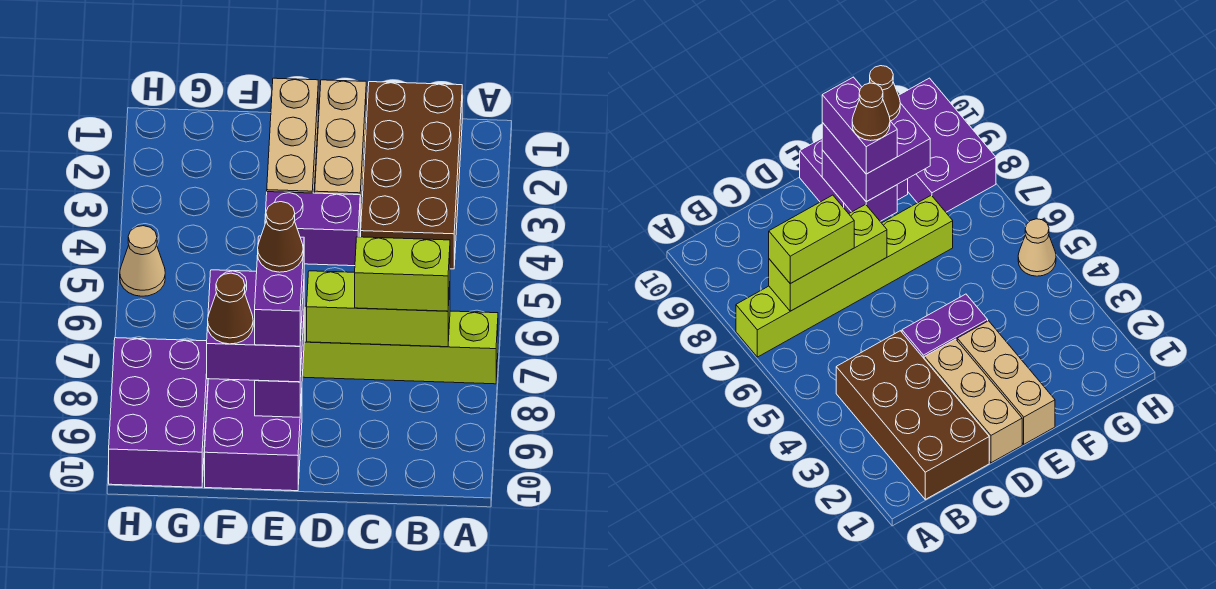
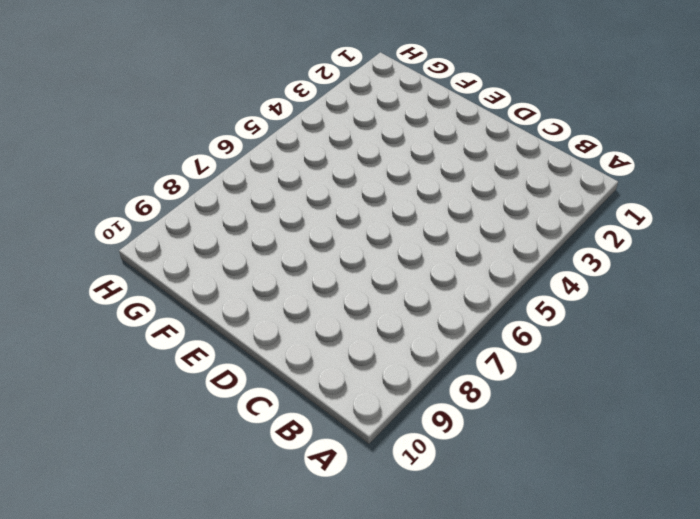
none -> lime brick A7:F7 level 1
none -> brown brick B1:C4 level 1
none -> tan brick D1:D3 level 1

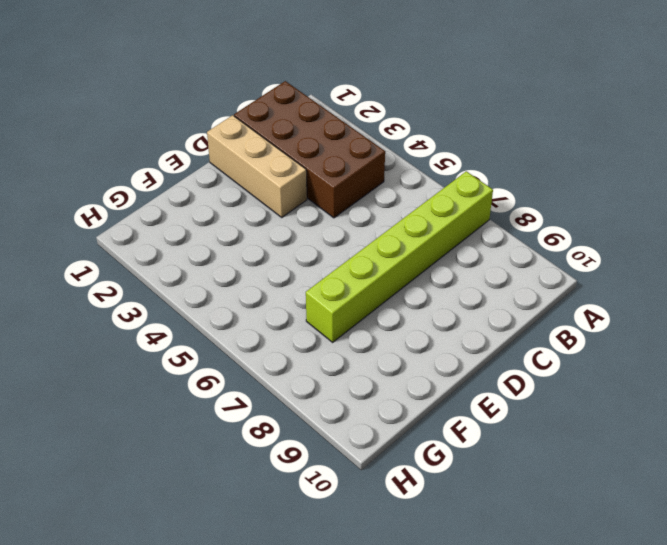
none -> purple brick D4:E4 level 1
none -> tan brick E1:E3 level 1
none -> purple brick E9:F10 level 1

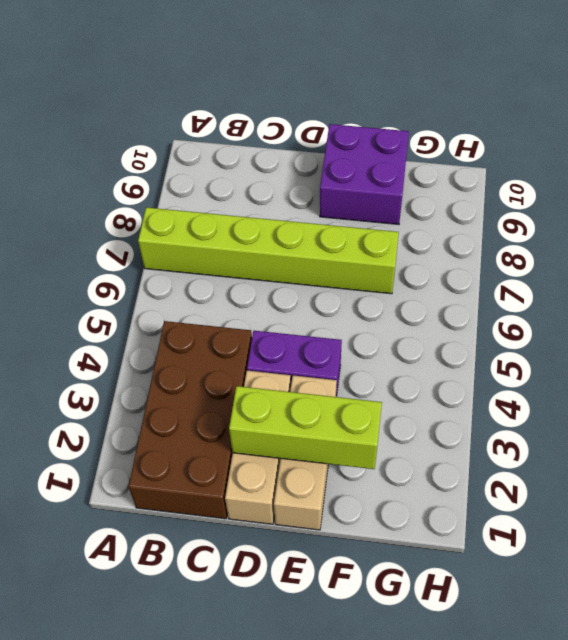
lime brick D2:F2 level 2 -> lime brick B7:D7 level 2
none -> purple brick G8:H10 level 1
none -> tan cone H5 level 1
none -> purple brick E8:E9 level 2

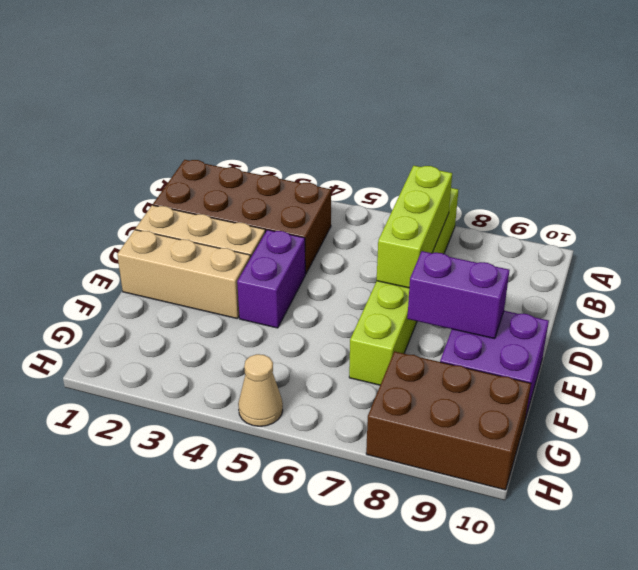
brown brick G8:H10 level 1 -> purple brick G8:H10 level 1
none -> lime brick B7:C7 level 3
none -> purple brick E8:F9 level 3
none -> purple brick E8:E9 level 4

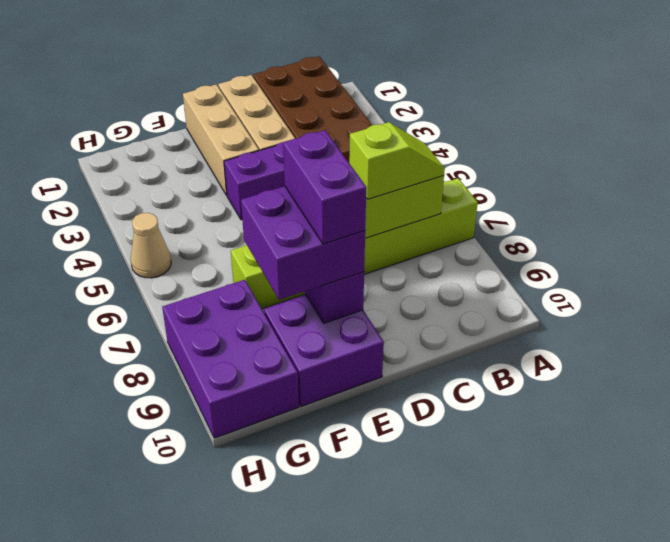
lime slope B7:C7 level 3 top C -> lime brick B7:C7 level 3
none -> brown cone F9 level 4
none -> brown cone E8 level 5

